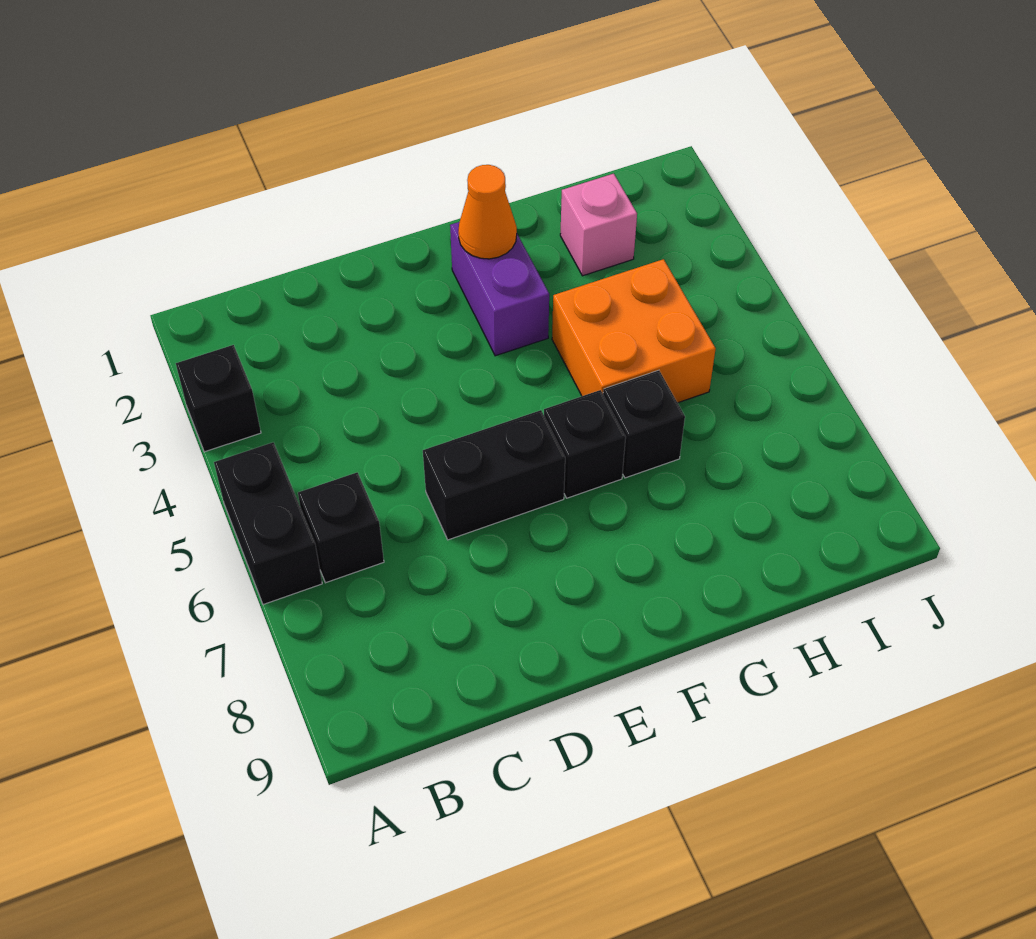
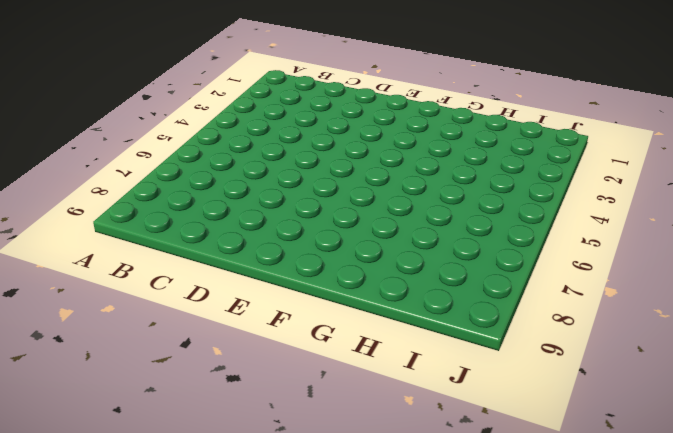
none -> black brick A3 level 1
none -> black brick A5:A6 level 1

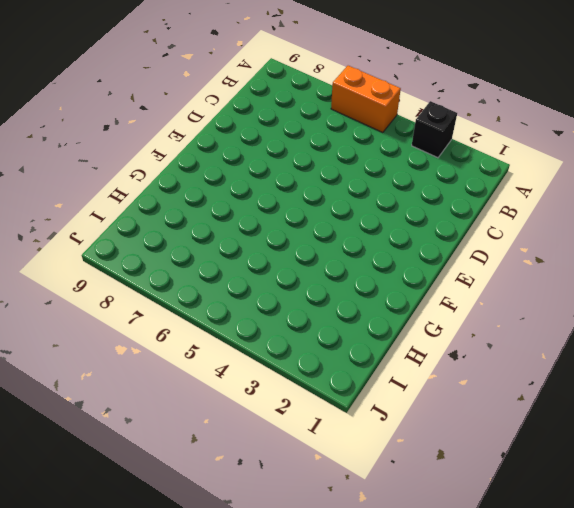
orange brick A5:A6 level 1 -> black brick A5:A6 level 1
none -> black brick B6 level 1
none -> black brick D6:E6 level 1

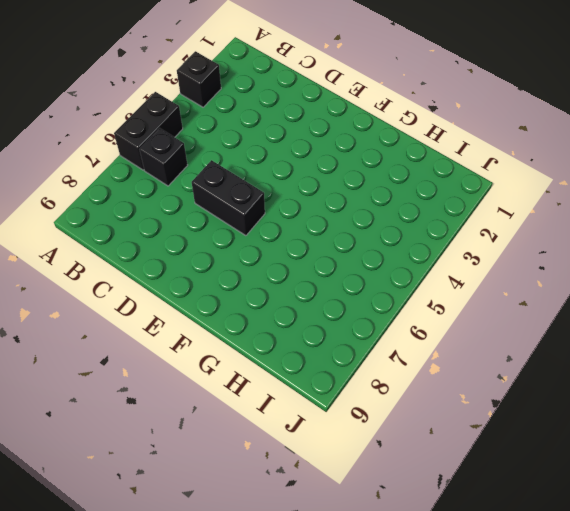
none -> purple brick F2:F3 level 1
none -> black brick F6 level 1

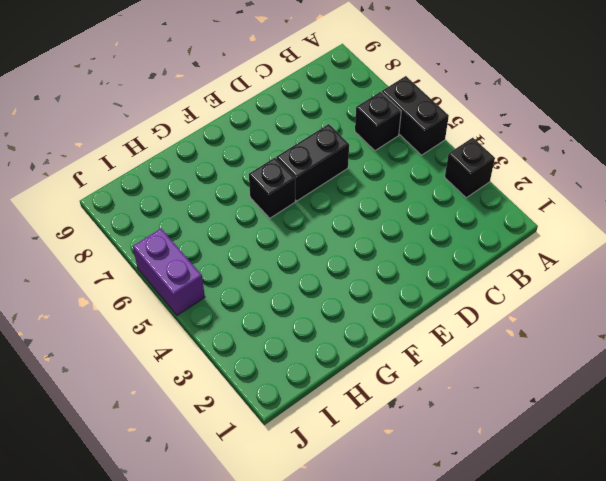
purple brick J5:J6 level 1 -> purple brick F2:F3 level 1
none -> orange brick G4:H5 level 1
none -> black brick G6 level 1

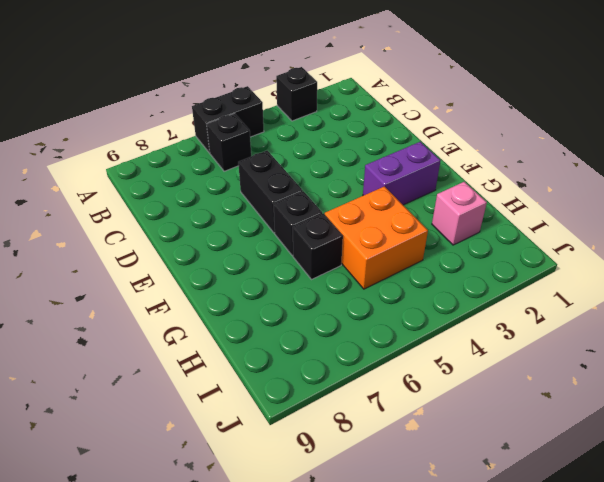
none -> orange cone F2 level 2

